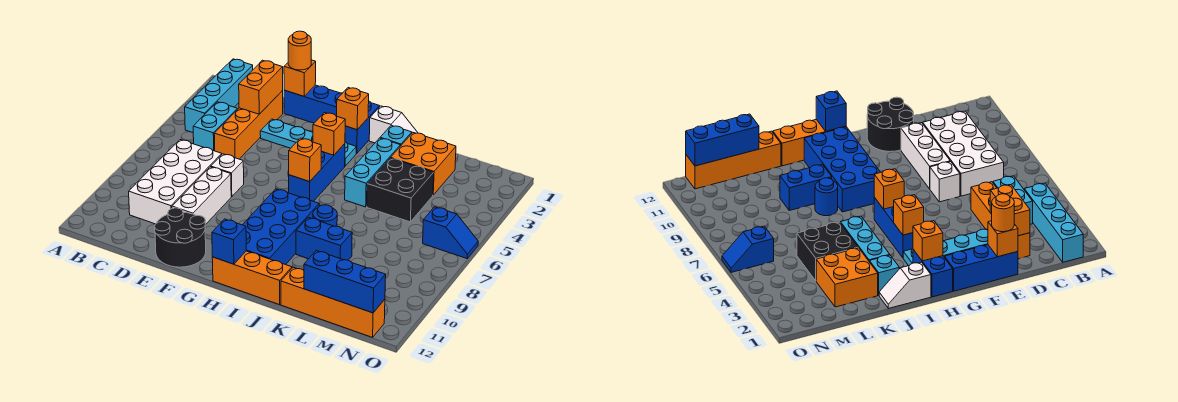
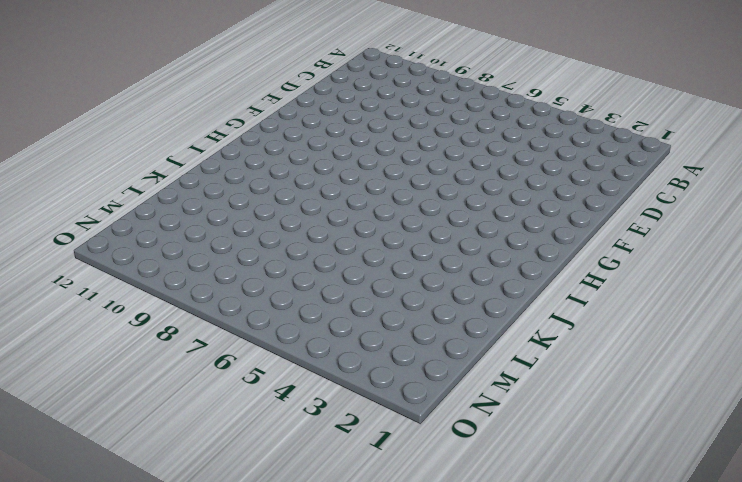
none -> cyan brick B1:B4 level 1
none -> cyan brick C4:C5 level 1
none -> white brick C7:D10 level 1
none -> orange brick D2:D5 level 1

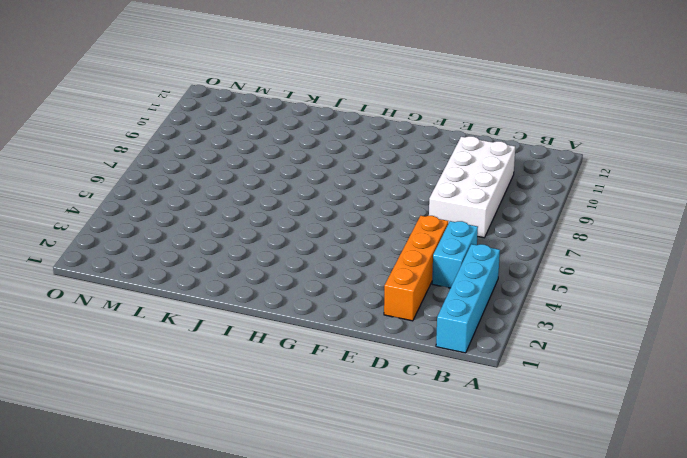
none -> blue brick E1:G1 level 1
none -> cyan plate E3:H3 level 1
none -> white brick E7 level 1
none -> white brick E8:E10 level 1

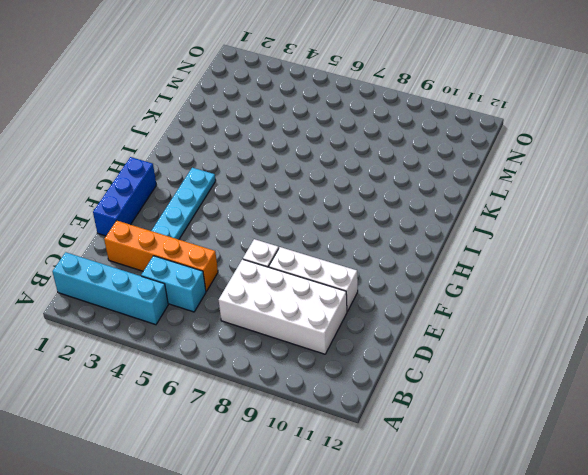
none -> black round brick E11:F12 level 1
none -> blue brick H1:H2 level 1
none -> blue brick H4:H6 level 1
none -> blue brick H8:I11 level 1

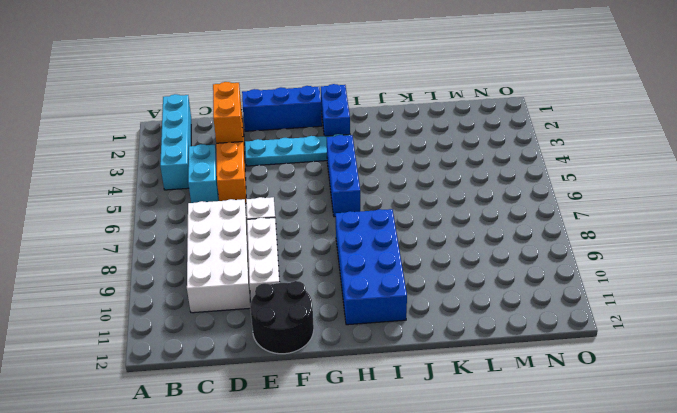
none -> orange brick H12:J12 level 1
none -> white slope I1:J1 level 1 top I
none -> cyan brick J2 level 1
none -> cyan brick J3:J5 level 1

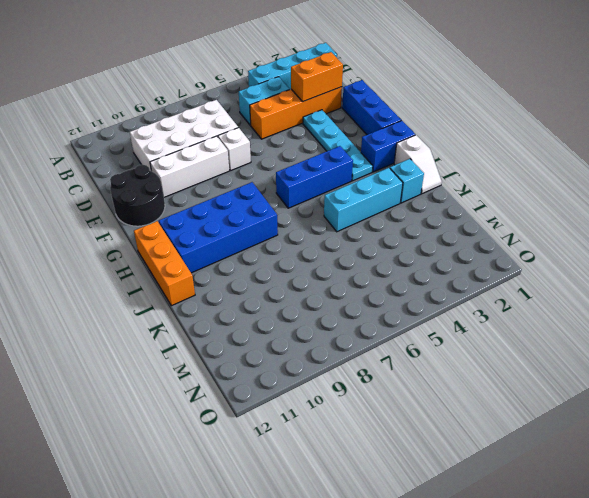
none -> blue round brick J8 level 1
none -> blue brick J9:K9 level 1
none -> orange brick K2:L3 level 1
none -> black brick K4:L5 level 1

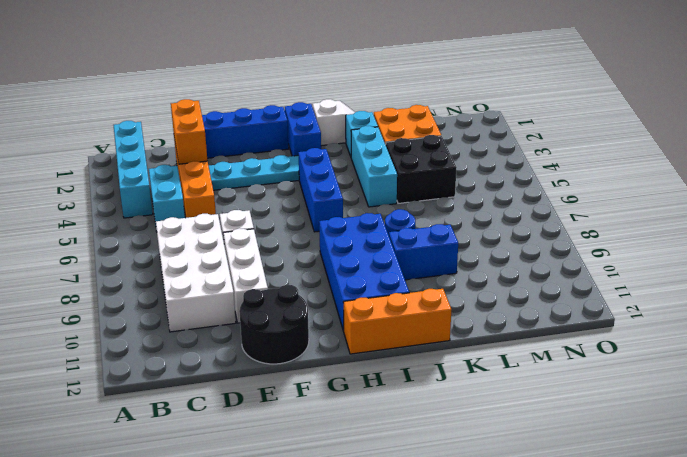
none -> orange brick K12:N12 level 1
none -> blue slope N6:O6 level 1 top N
none -> orange brick E1 level 2
none -> orange brick H2 level 2

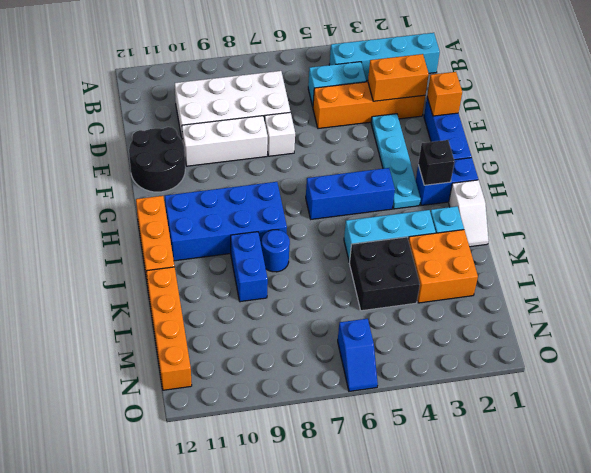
black brick H2 level 2 -> orange brick H2 level 2
none -> orange brick H4 level 2
none -> orange brick H6 level 2
none -> blue brick H12 level 2
none -> blue brick L12:N12 level 2

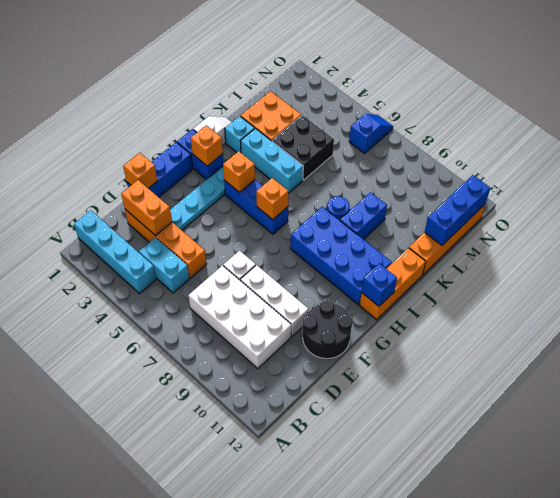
none -> orange round brick E1 level 3

